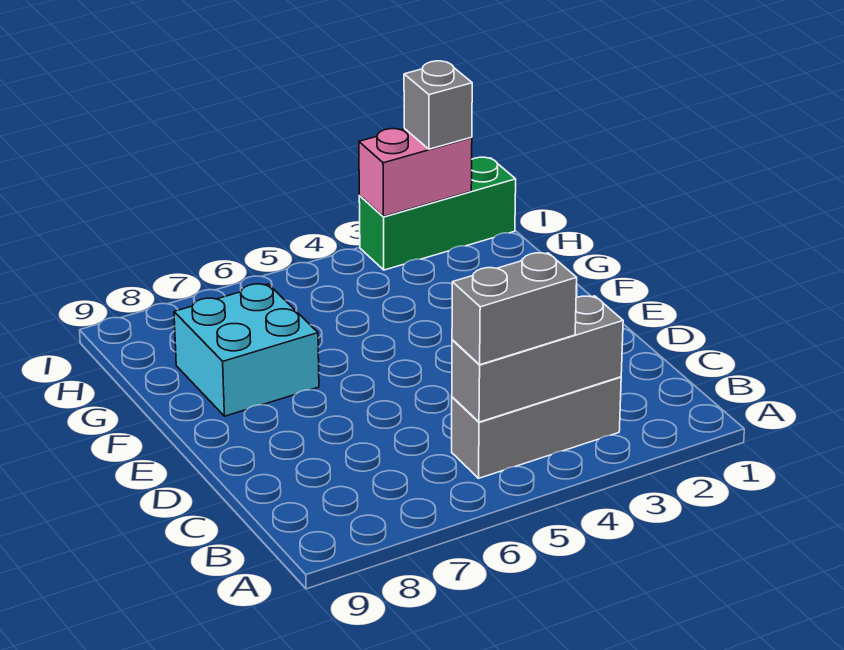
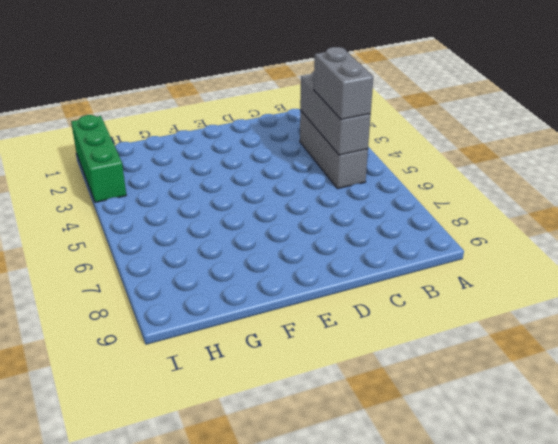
none -> cyan brick F7:G8 level 1
none -> pink brick I2:I3 level 2

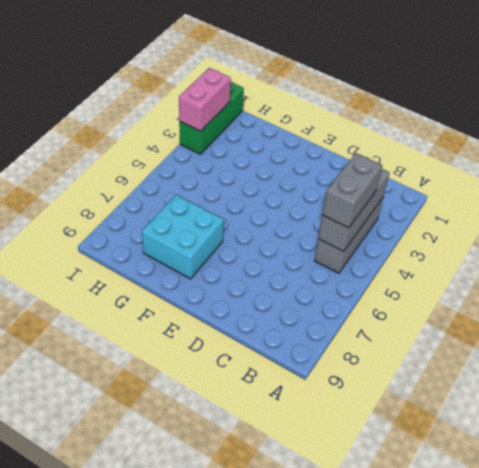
none -> grey brick I2 level 3

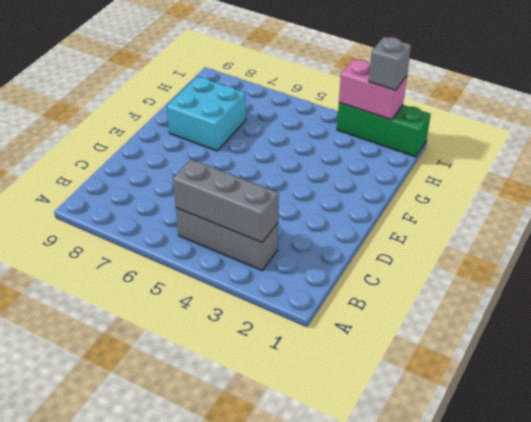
none -> grey brick B4:B5 level 3

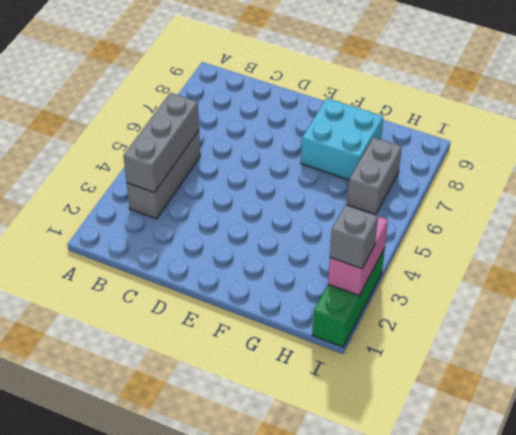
grey brick H6:H7 level 1 -> grey brick B4:B5 level 3

